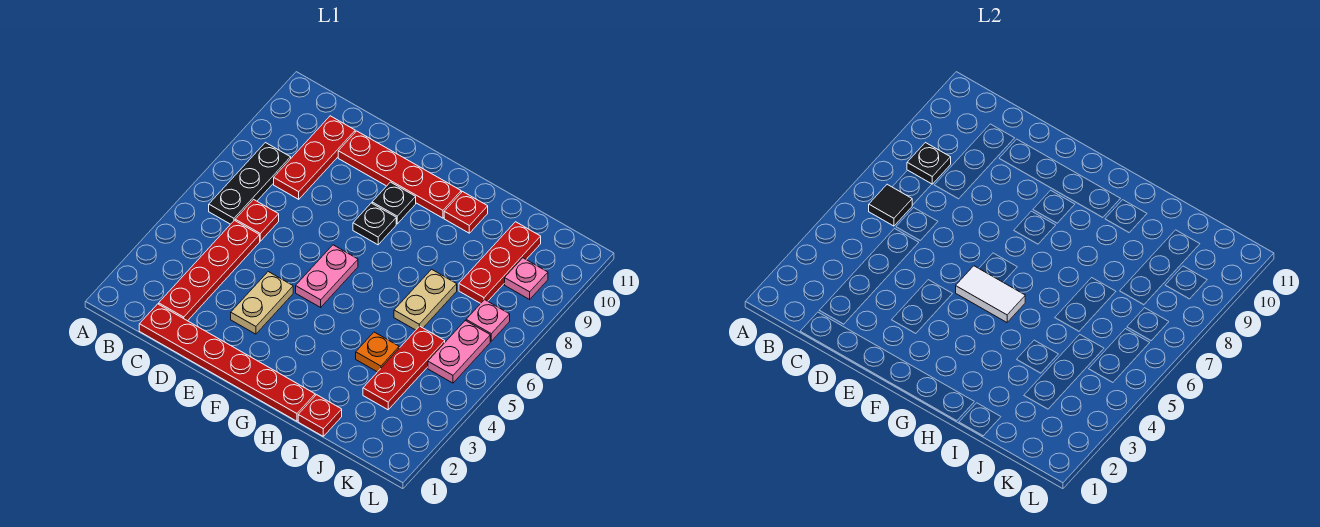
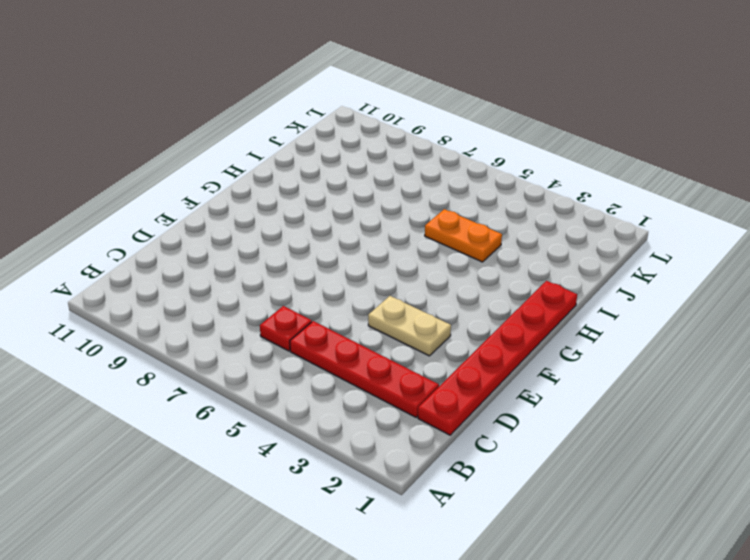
orange plate I4:I5 level 1 -> orange plate I4 level 1
none -> black plate B6:B8 level 1
none -> red plate C8:C10 level 1
none -> red plate D10:G10 level 1

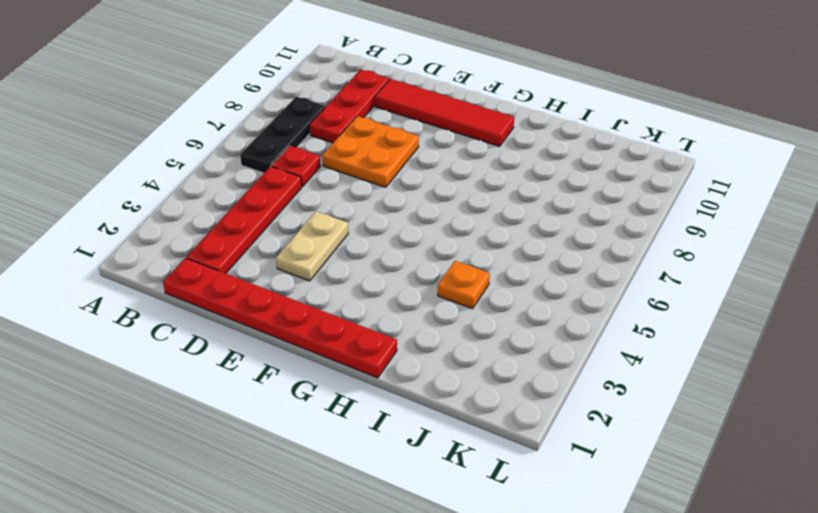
orange plate D7:E8 level 1 -> none
red tile D10:G10 level 1 -> red plate D10:G10 level 1
none -> pink plate F5:F6 level 1
none -> black plate F8 level 1
none -> black plate F9 level 1

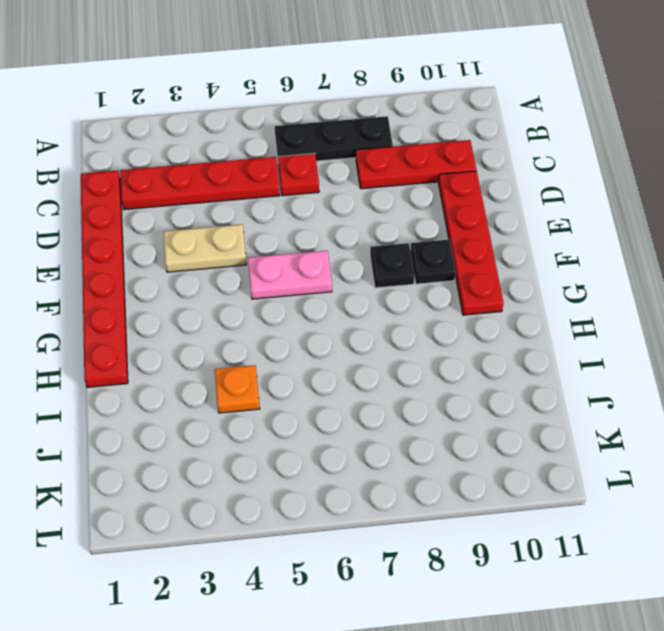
none -> red plate H10 level 1
none -> red plate I1 level 1
none -> tan plate I6:I7 level 1

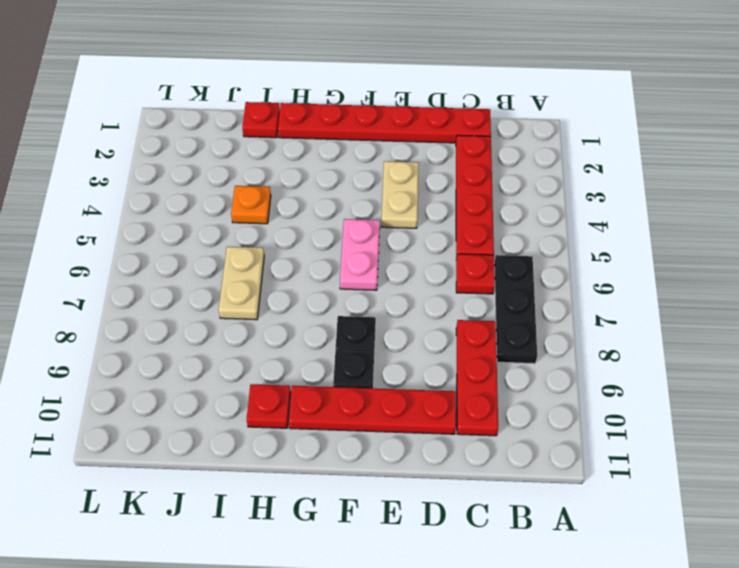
none -> red plate J3:J5 level 1
none -> red plate J8:J10 level 1
none -> pink plate K5:K6 level 1

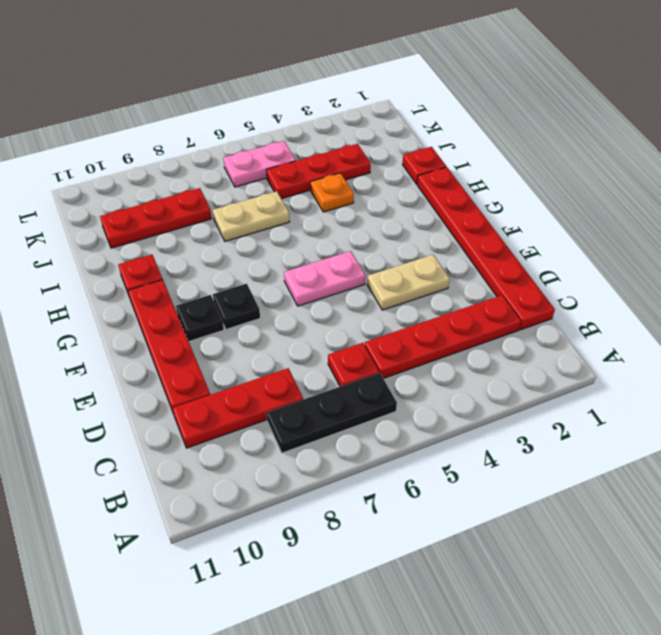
none -> pink plate K7 level 1
none -> pink plate K9 level 1
none -> black tile B6 level 2

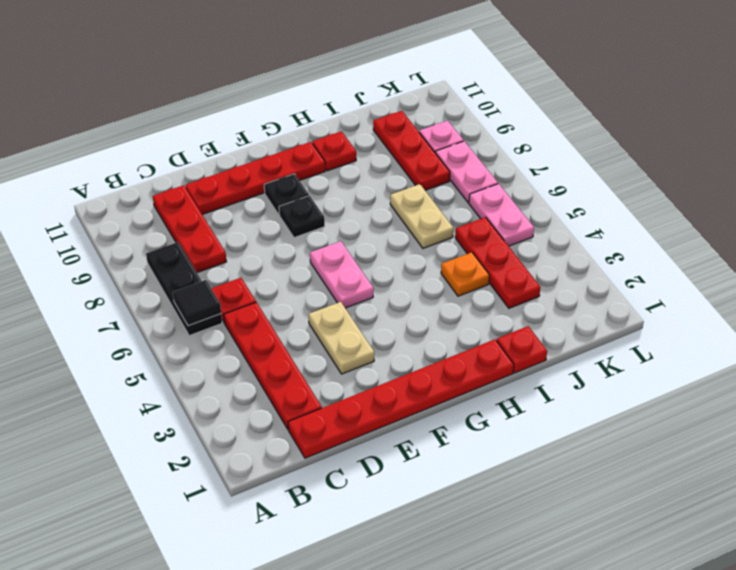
pink plate K7:K8 level 1 -> pink plate K7 level 1
none -> black plate B8 level 2
none -> white tile F5:G5 level 2

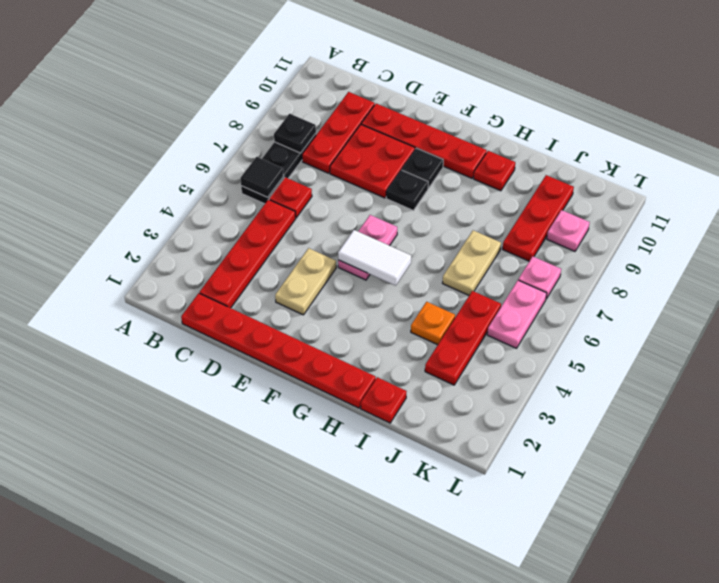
red plate D8:E9 level 1 -> none

